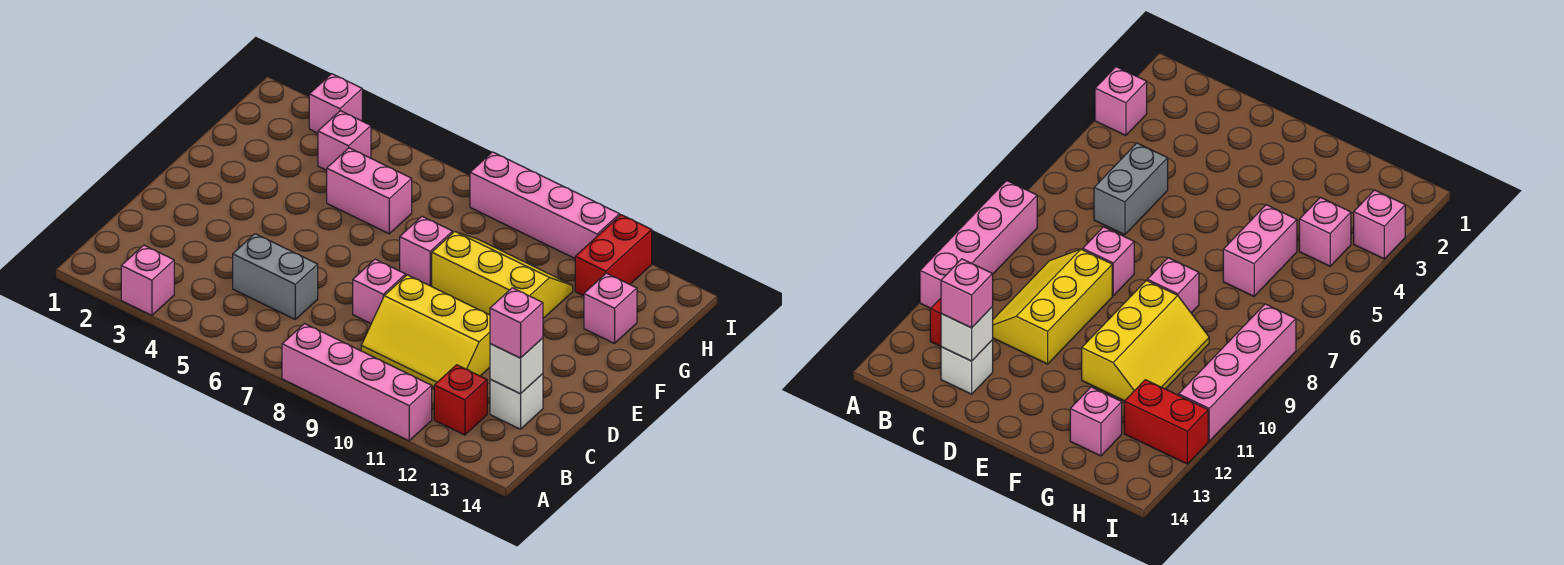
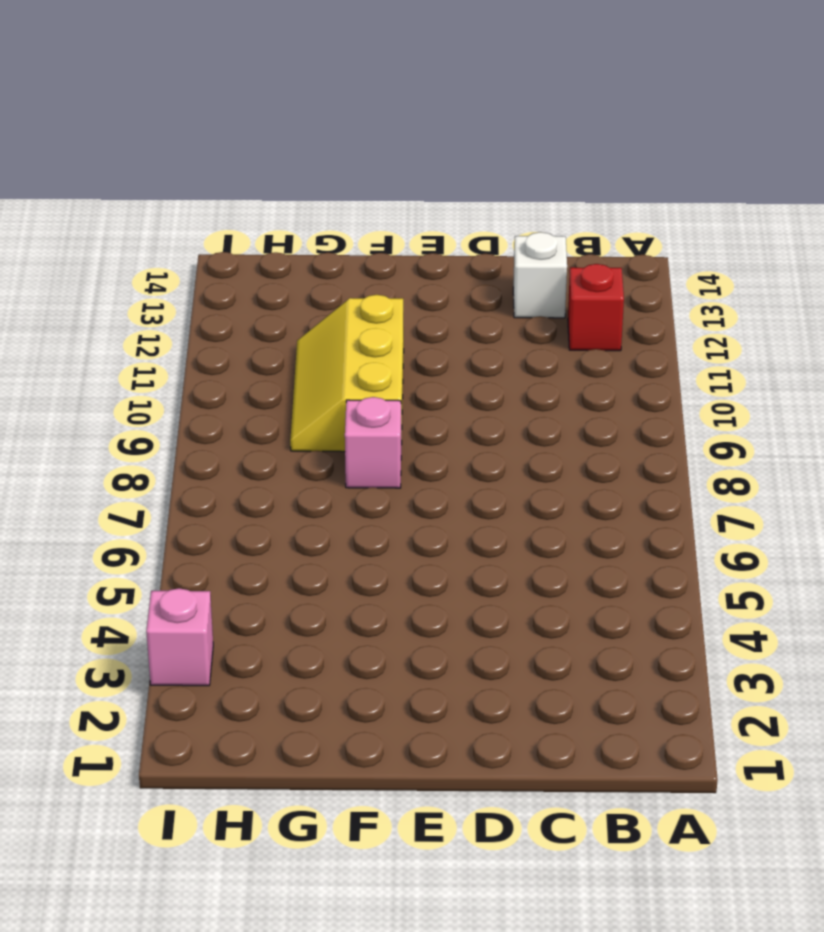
none -> pink brick A3 level 1
none -> pink brick A8:A11 level 1
none -> grey brick C5:C6 level 1

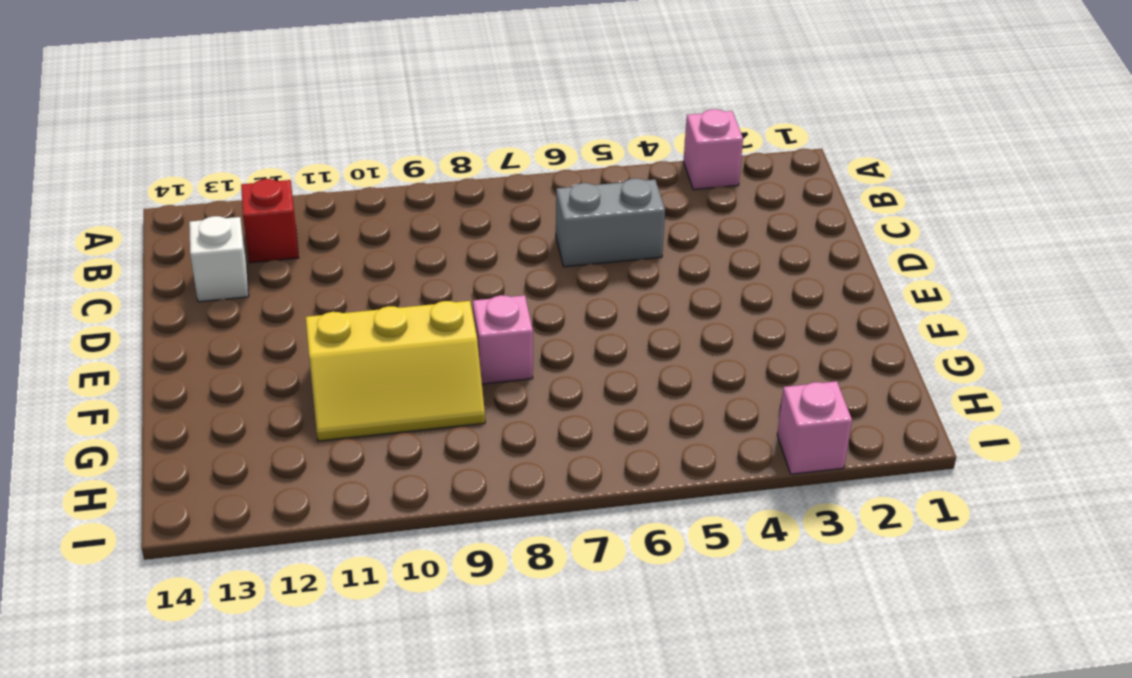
none -> pink brick A8:A11 level 1
none -> yellow slope C9:D11 level 1 top D
none -> pink brick D8 level 1

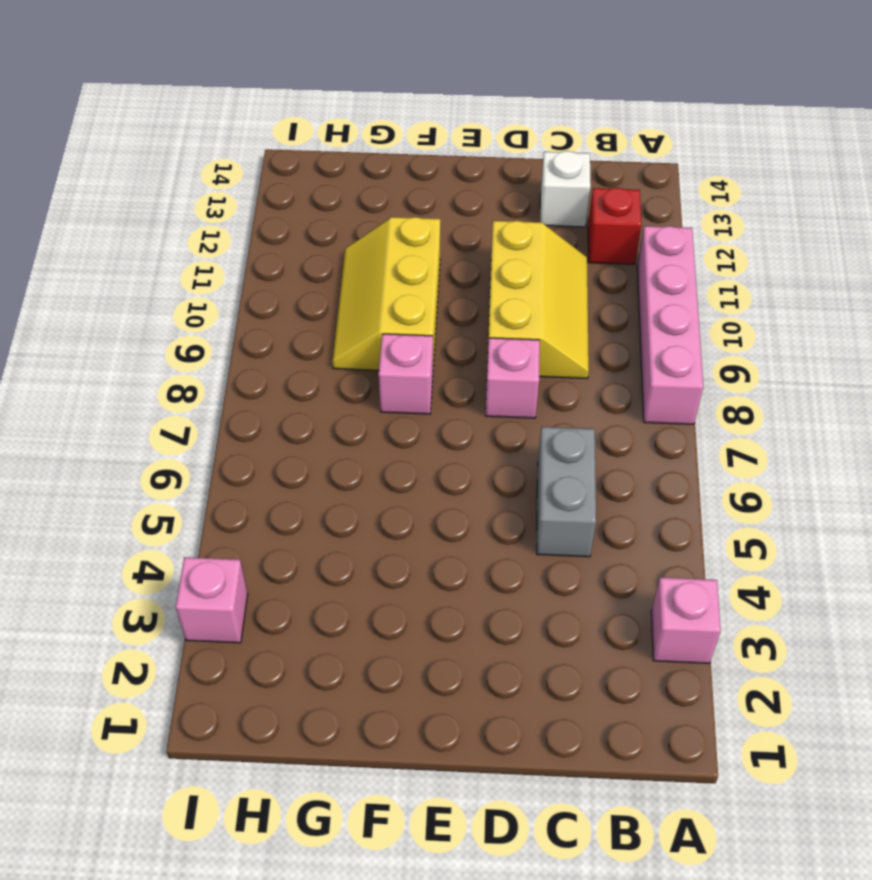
none -> pink brick G5:G6 level 1
none -> pink brick G13 level 1
none -> pink brick H4 level 1

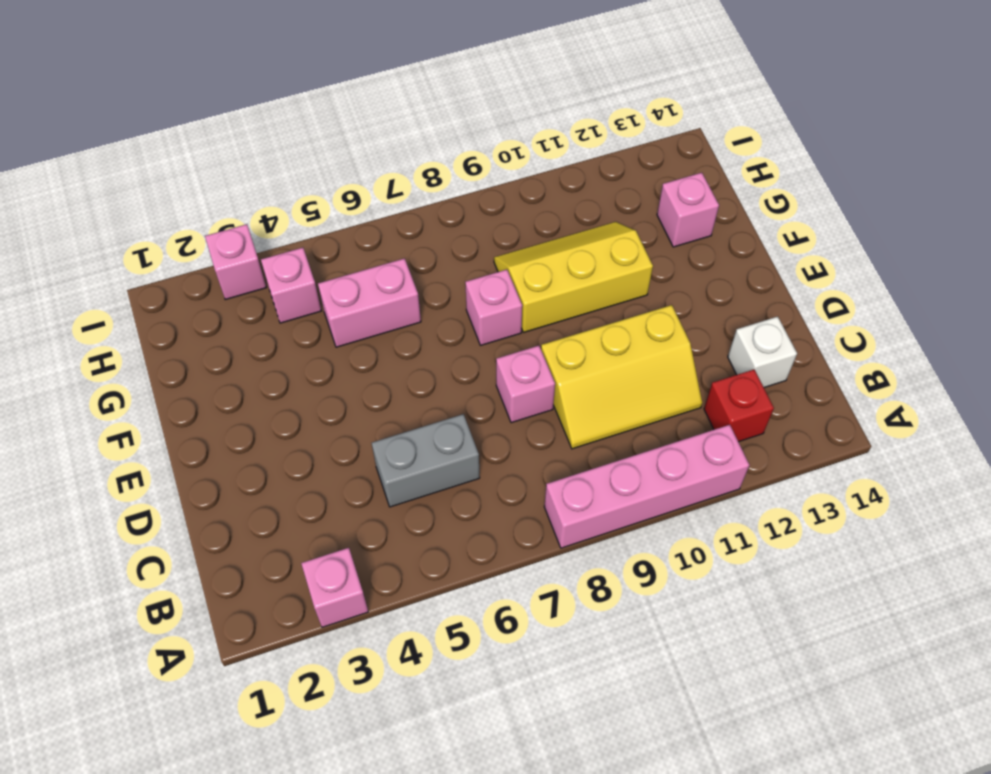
none -> red brick H12:I12 level 1
none -> pink brick I8:I11 level 1
none -> white brick C13 level 2

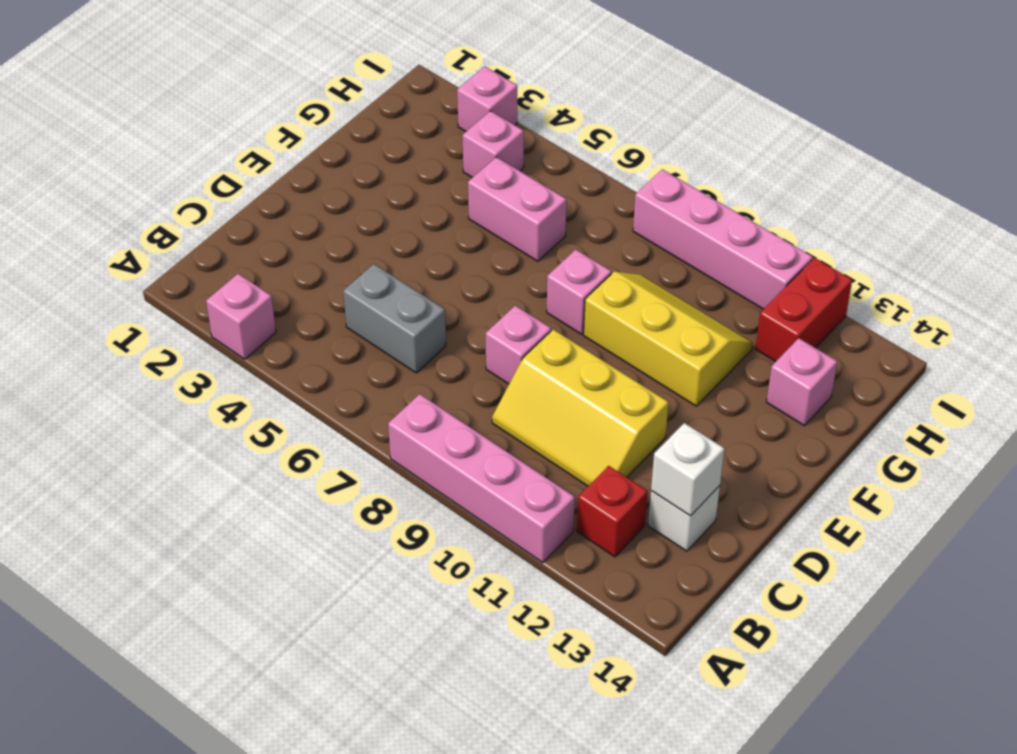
none -> pink brick C13 level 3

